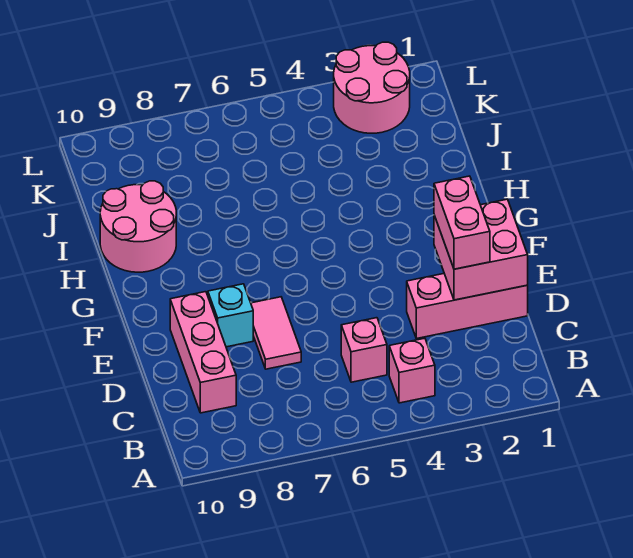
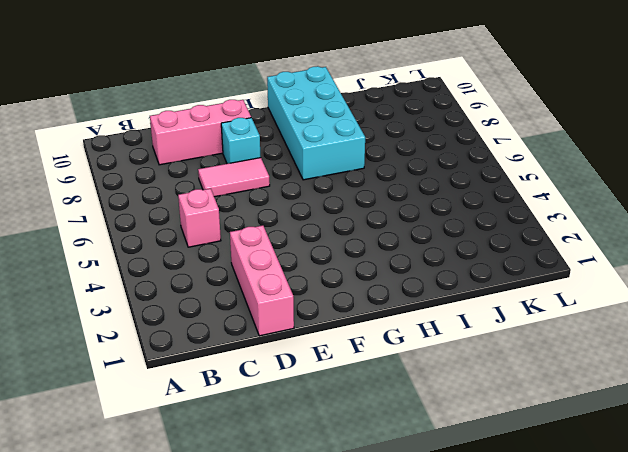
cyan brick G7:H10 level 1 -> pink round brick H9:I10 level 1
none -> pink brick B4 level 1
none -> pink round brick K2:L3 level 1

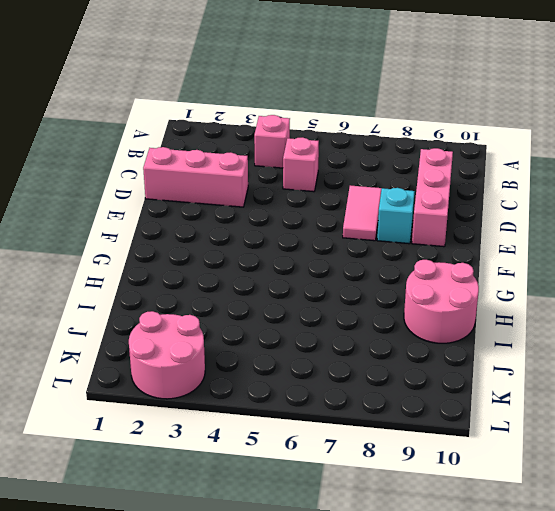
none -> pink brick D1:E2 level 2
none -> pink brick D2:E2 level 3

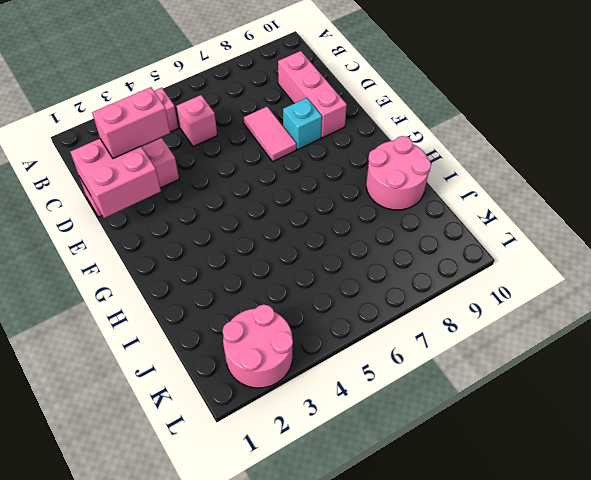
pink brick D2:D3 level 3 -> pink brick D2:E2 level 3

